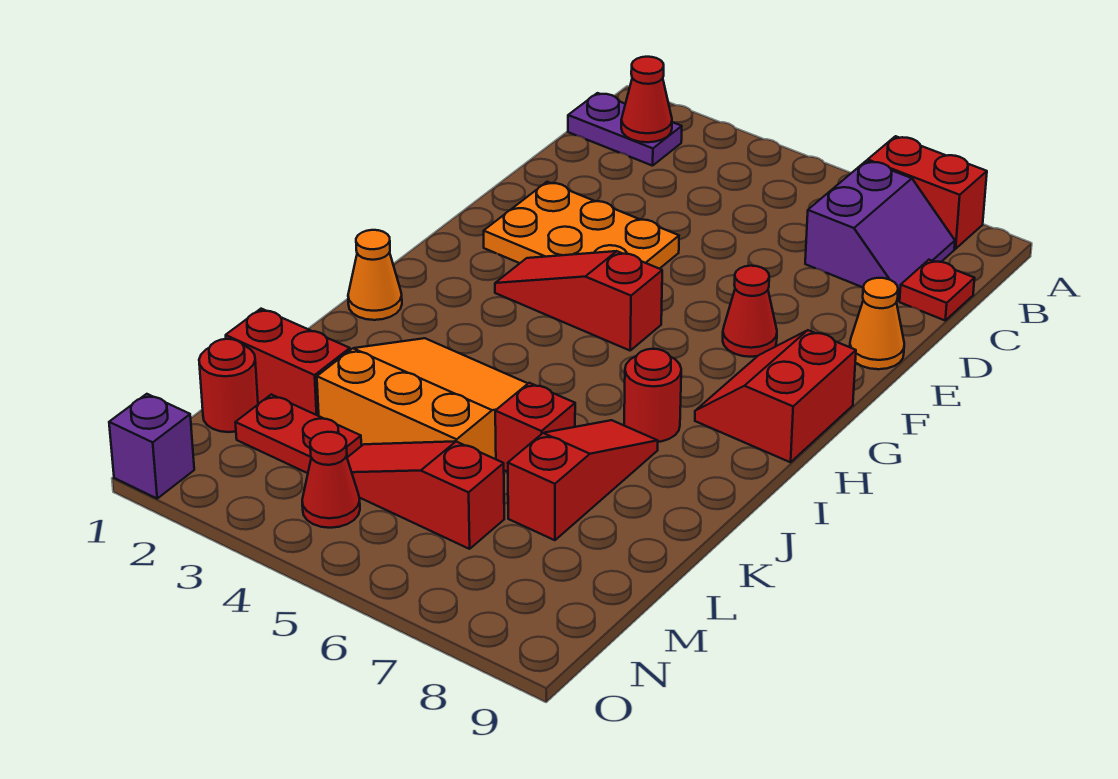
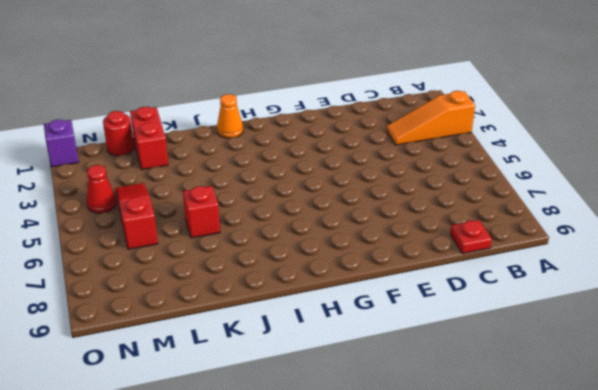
orange slope A3:C3 level 1 top A -> none
none -> red brick A7:A8 level 1
none -> purple plate B1:B2 level 1
none -> purple slope B7:C8 level 1 top 7

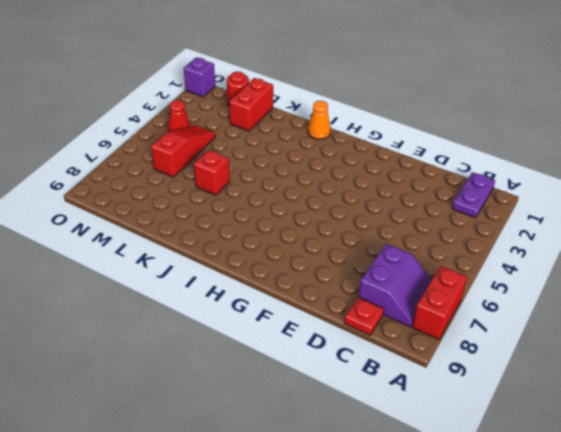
purple slope B7:C8 level 1 top C -> purple slope B7:C8 level 1 top 7
none -> orange plate E2:F4 level 1
none -> orange cone E9 level 1
none -> red cone F7 level 1

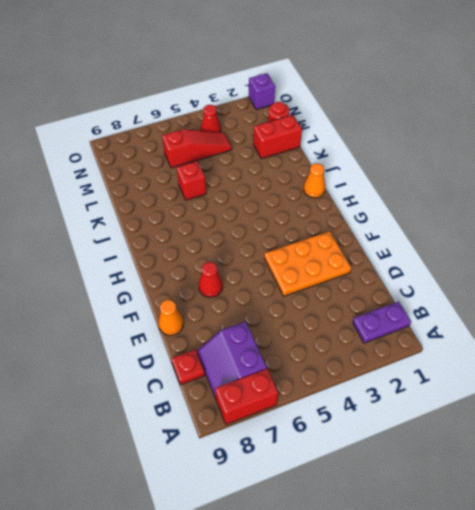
none -> red slope G3:G5 level 1 top 5
none -> red slope G8:H9 level 1 top 9
none -> red round brick I7 level 1

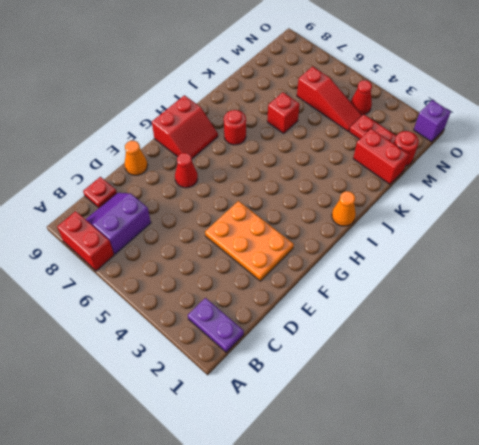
none -> red slope G3:G5 level 1 top 5
none -> orange slope J3:L5 level 1 top L
none -> red slope J7:L7 level 1 top L

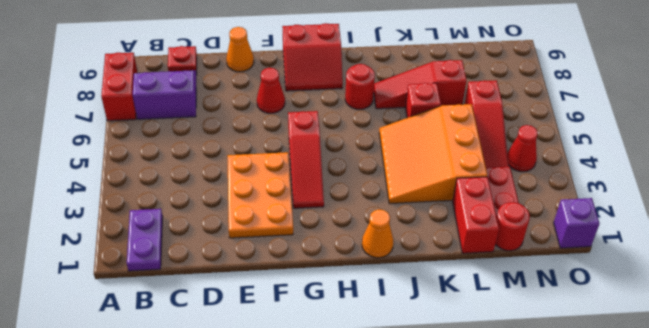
none -> red cone B2 level 2

